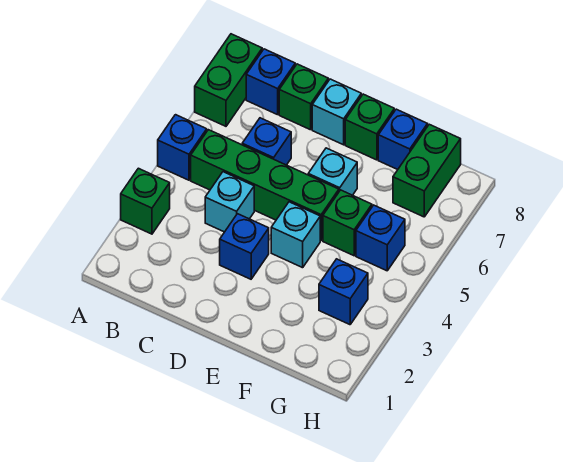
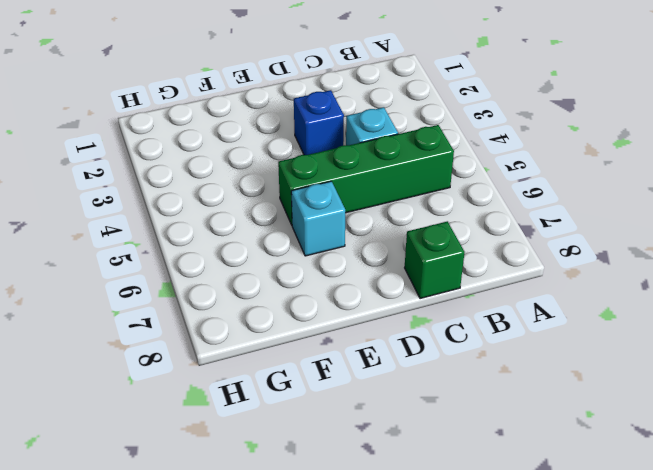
none -> green brick A3 level 1
none -> blue brick A5 level 1
none -> green brick A7:A8 level 1

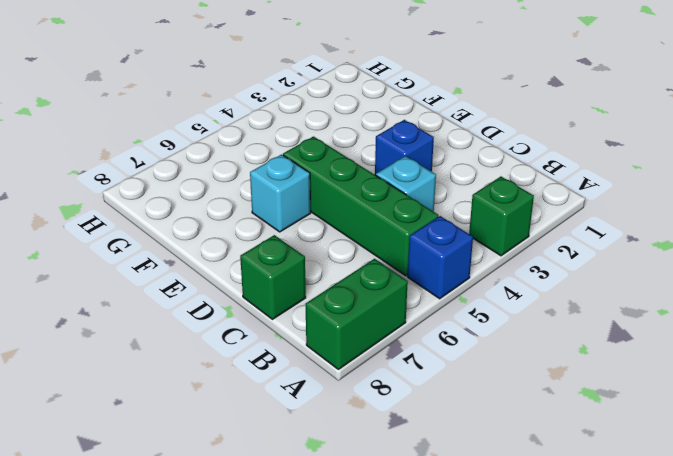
none -> blue brick B8 level 1
none -> blue brick C6 level 1
none -> cyan brick D8 level 1

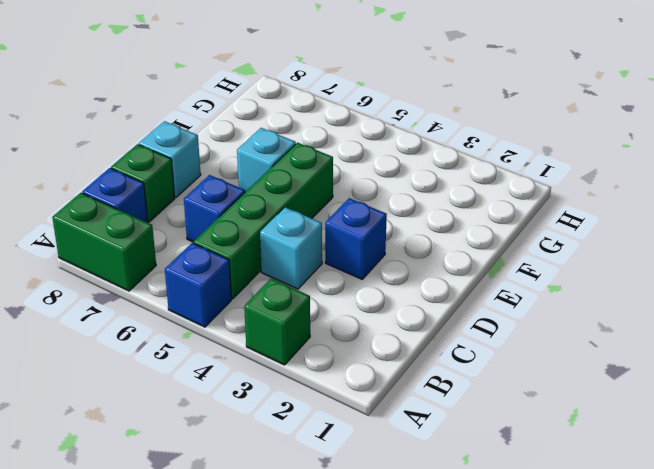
none -> cyan brick E4 level 1
none -> green brick E8 level 1
none -> green brick F5 level 1

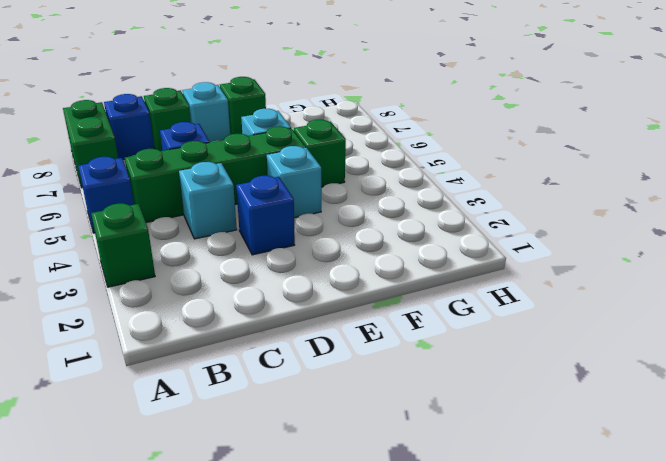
none -> blue brick F8 level 1
none -> blue brick G3 level 1
none -> blue brick G5 level 1

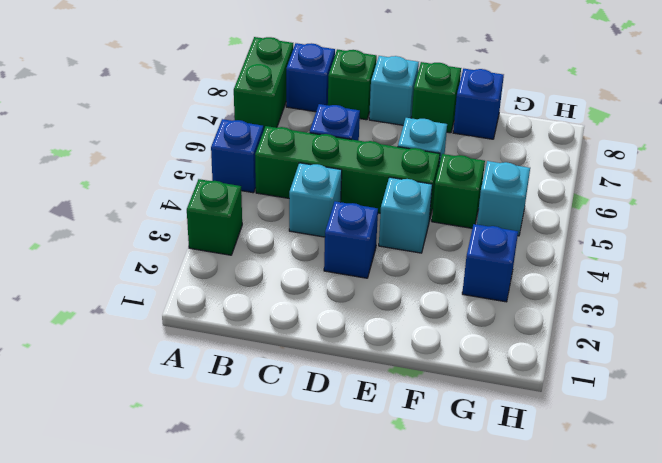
cyan brick G5 level 1 -> blue brick G5 level 1
none -> green brick G7:G8 level 1

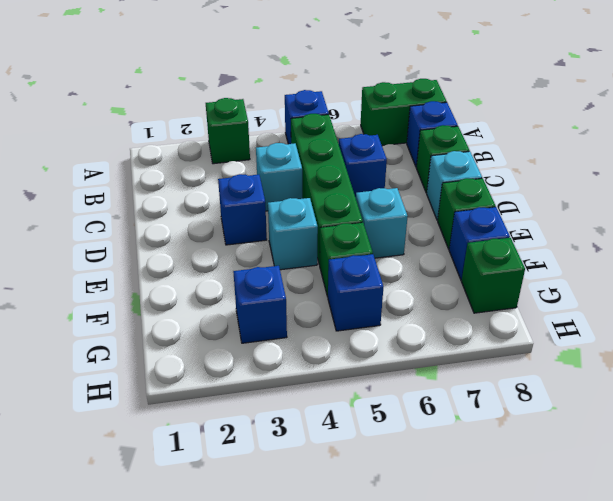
green brick G8 level 1 -> green brick G7:G8 level 1

